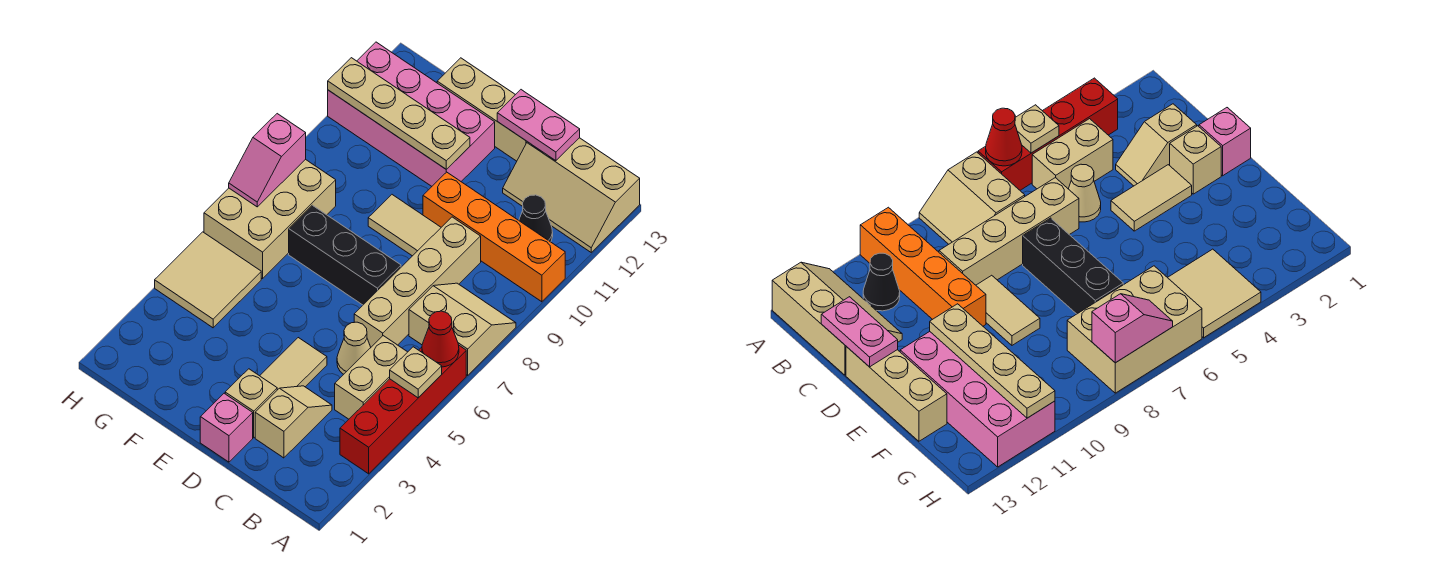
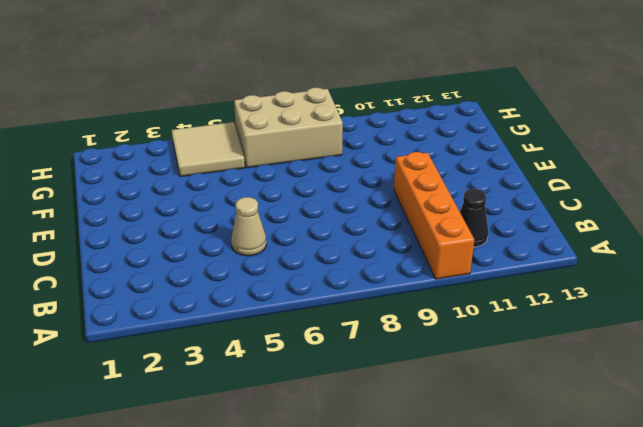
none -> red brick A3:A6 level 1
none -> tan slope A7:B8 level 1 top 7
none -> tan slope A12:C13 level 1 top 13

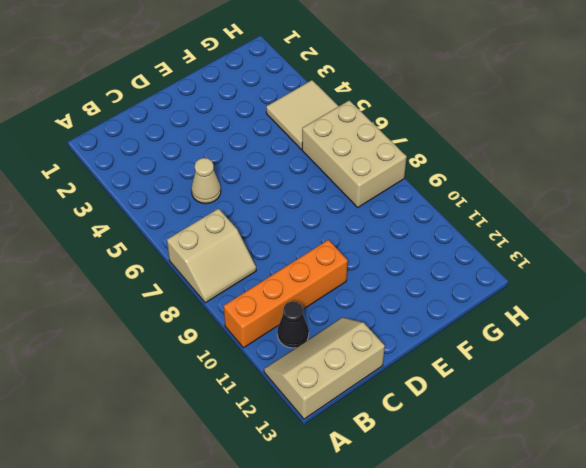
none -> red brick A3:A6 level 1
none -> tan brick B4:B5 level 1
none -> tan slope C2:C3 level 1 top 2

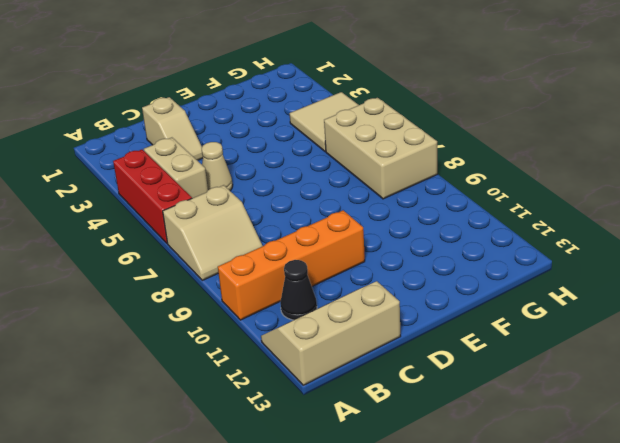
red brick A4:A6 level 1 -> red brick A3:A6 level 1
none -> tan brick C6:C9 level 1
none -> pink brick D1 level 1
none -> tan brick D2 level 1

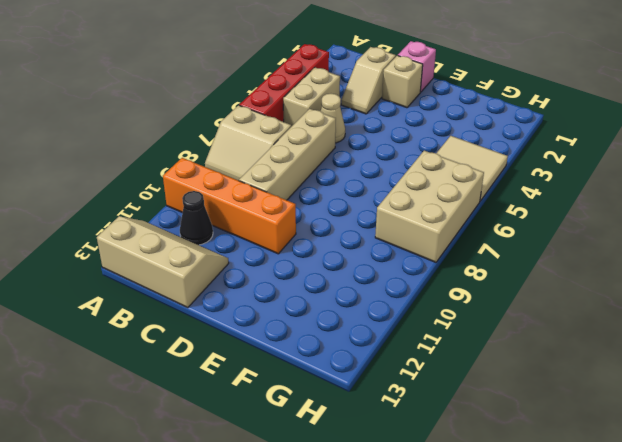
none -> tan tile D3:D4 level 1
none -> black brick D7:F7 level 1
none -> tan tile D9:E9 level 1

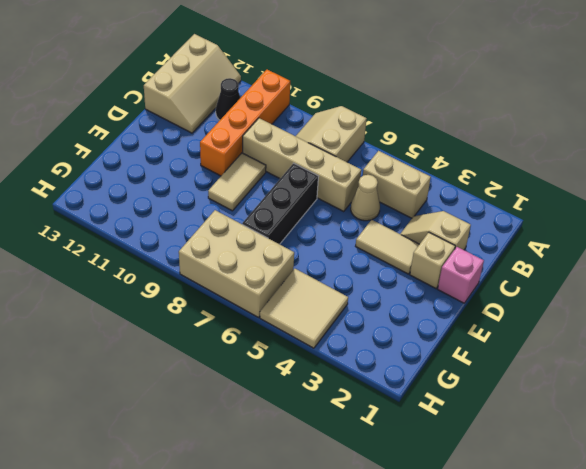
none -> red brick A3:A6 level 1
none -> tan brick D13:F13 level 1
none -> pink brick E11:H12 level 1

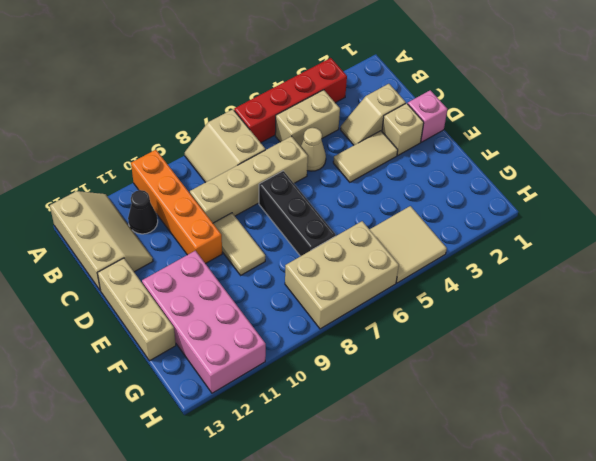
none -> tan plate A5 level 2
none -> red cone A6 level 2
none -> pink plate C13:D13 level 2

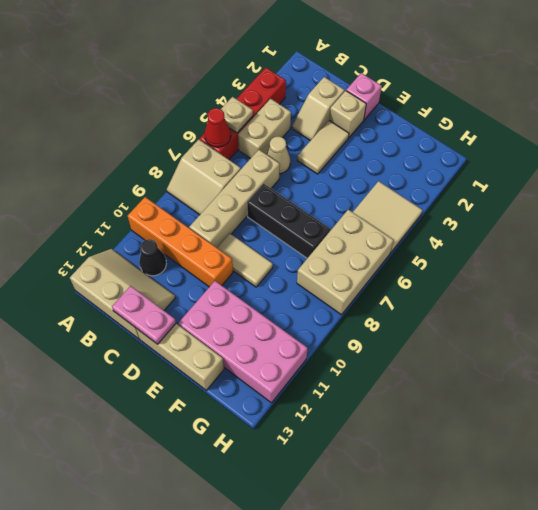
none -> tan plate E11:H11 level 2
none -> pink slope H7:H8 level 2 top 8

